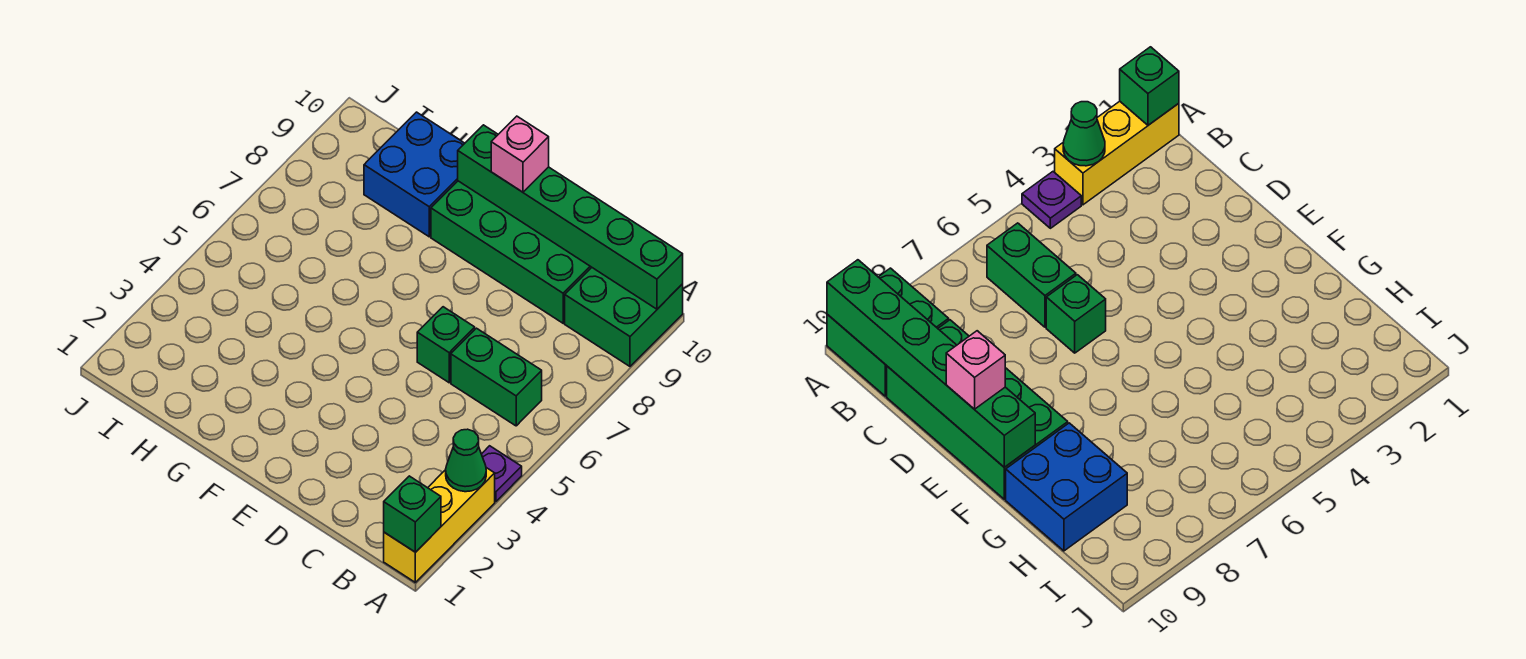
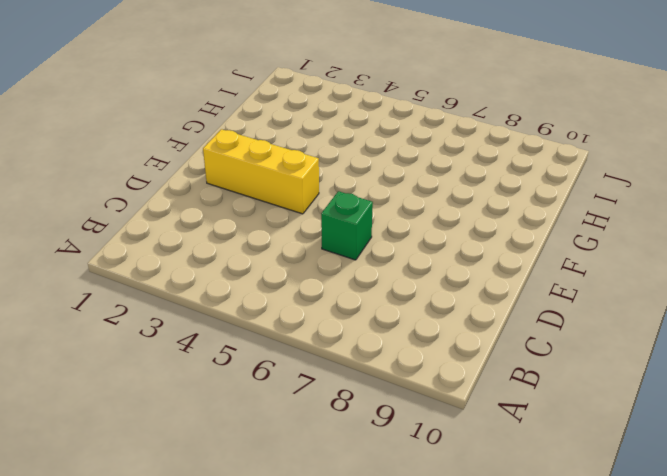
yellow brick E2:E4 level 1 -> yellow brick A1:A3 level 1
none -> purple plate A4 level 1
none -> green brick A9:B10 level 1

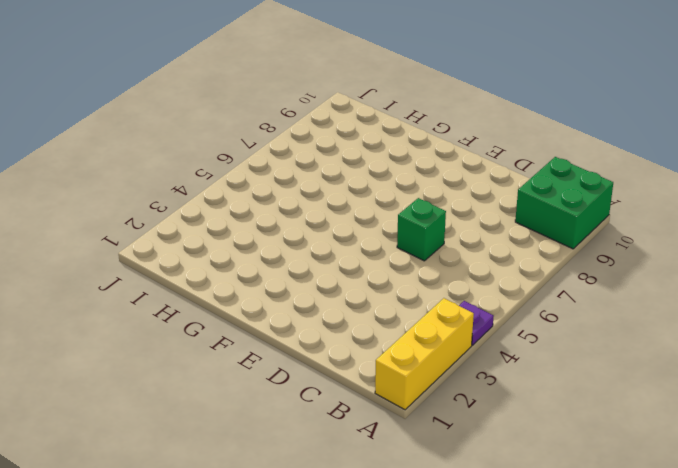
none -> green brick B6:C6 level 1
none -> green brick C9:F10 level 1

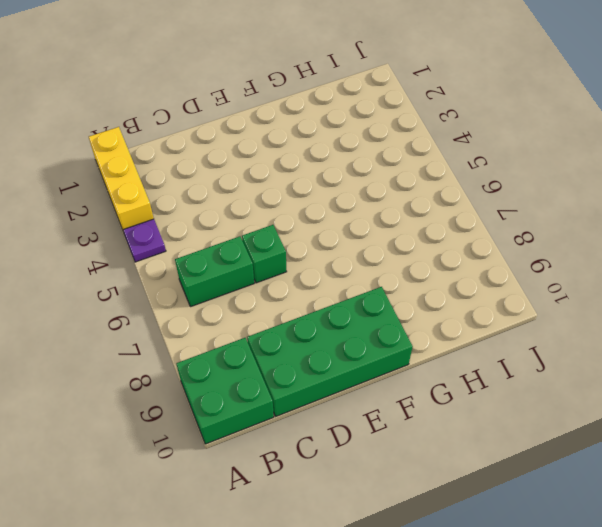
none -> blue brick G9:H10 level 1
none -> green brick A1 level 2

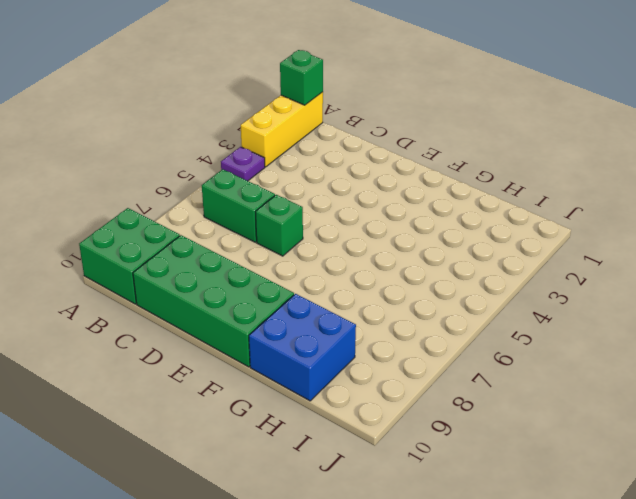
none -> green cone A3 level 2
none -> green brick A10:F10 level 2

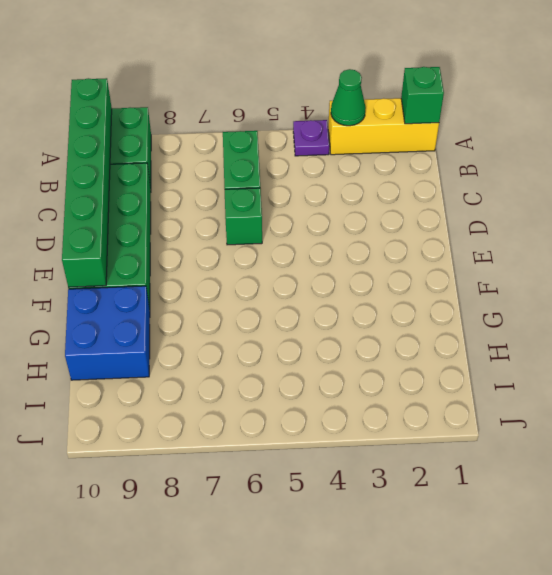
none -> pink brick E10 level 3

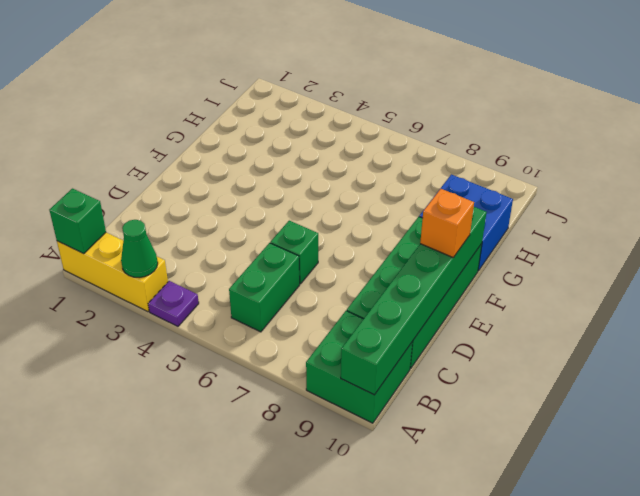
orange brick E10 level 3 -> pink brick E10 level 3

